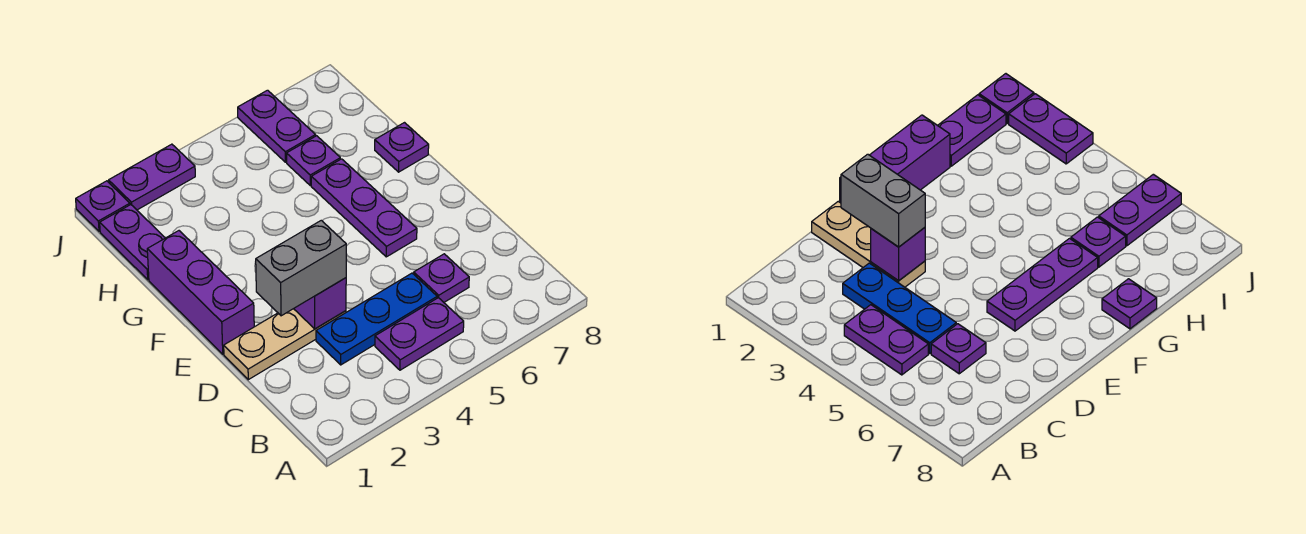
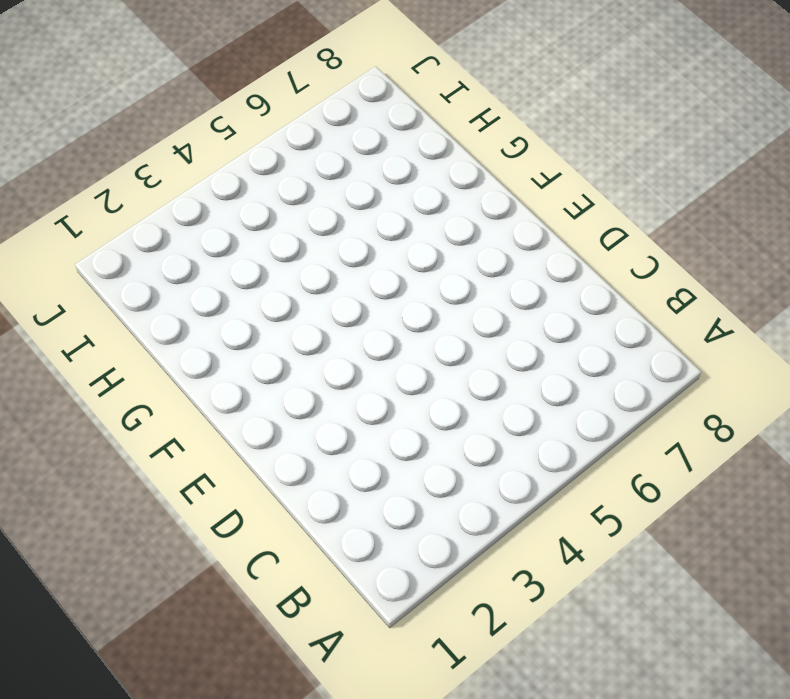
none -> purple plate B4:B5 level 1
none -> blue plate C3:C5 level 1
none -> purple plate C6 level 1

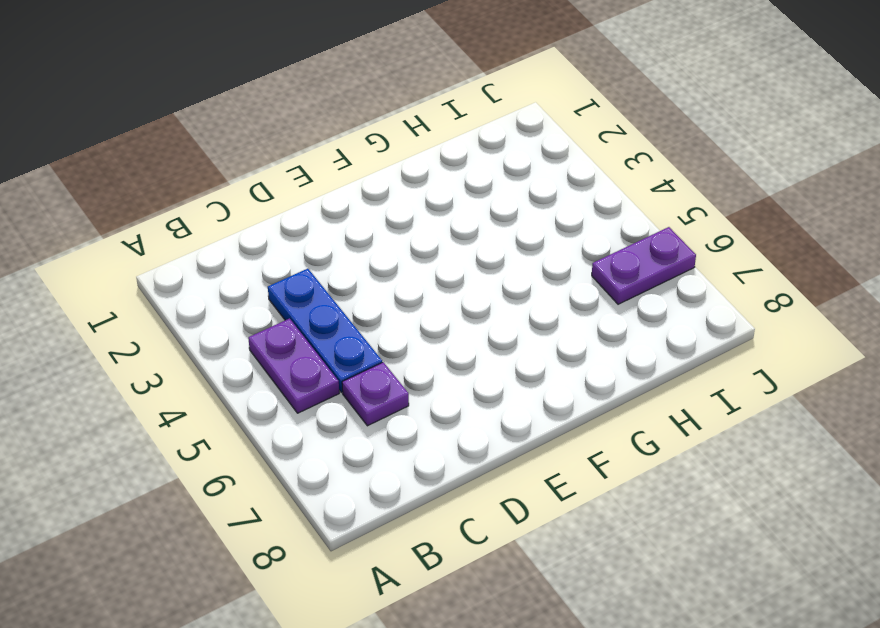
none -> tan plate D1:D3 level 1
none -> purple brick E1:G1 level 1
none -> purple plate E6:G6 level 1

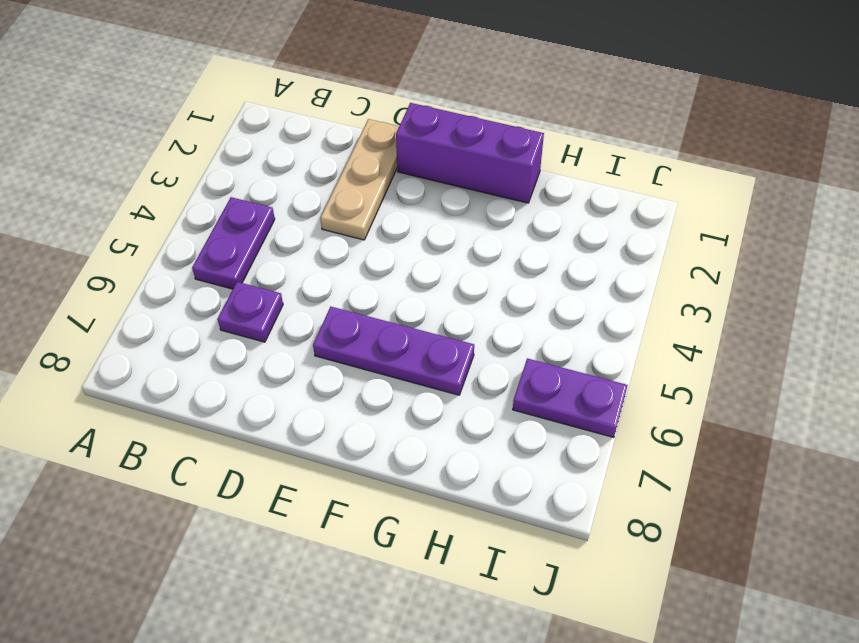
none -> blue plate C3:C5 level 1
none -> purple plate G8 level 1
none -> purple plate H1:I1 level 1

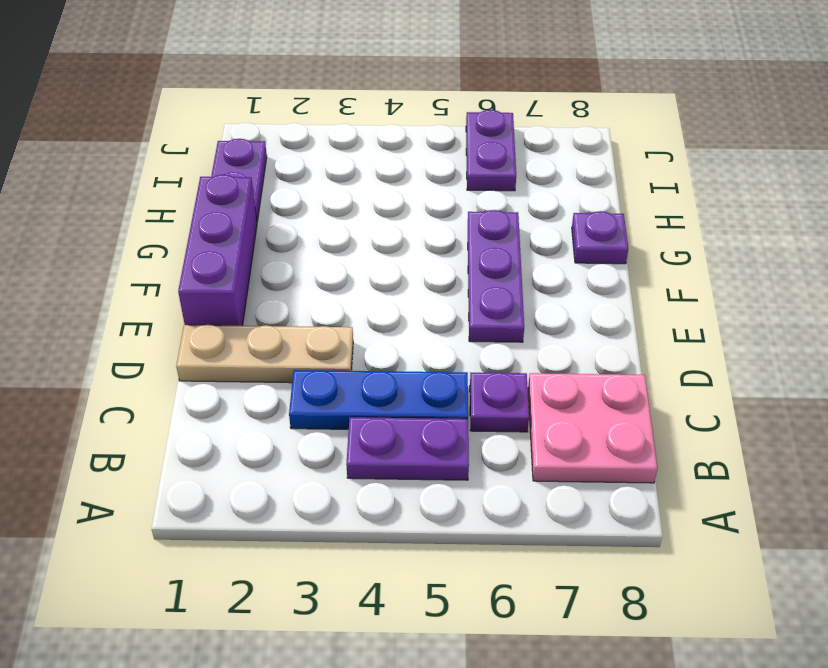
pink plate B7:C8 level 1 -> none
none -> purple plate H6 level 1
none -> purple plate J1 level 1
none -> purple plate J2:J3 level 1

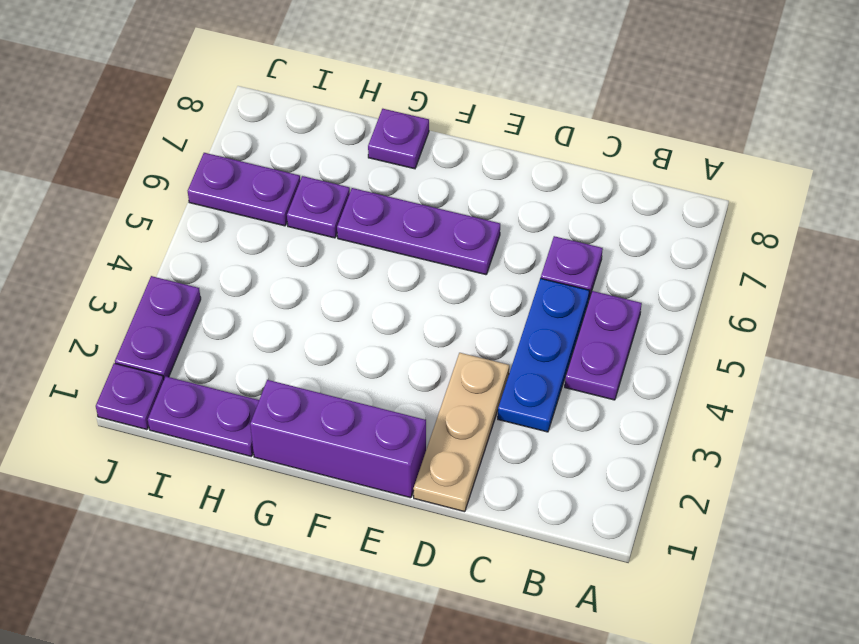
none -> purple brick D3 level 2
none -> grey brick D2:D3 level 3

